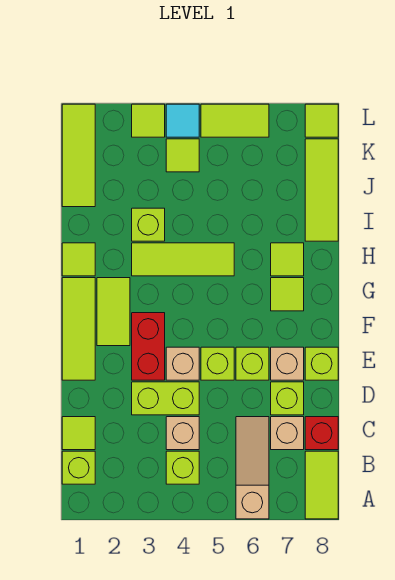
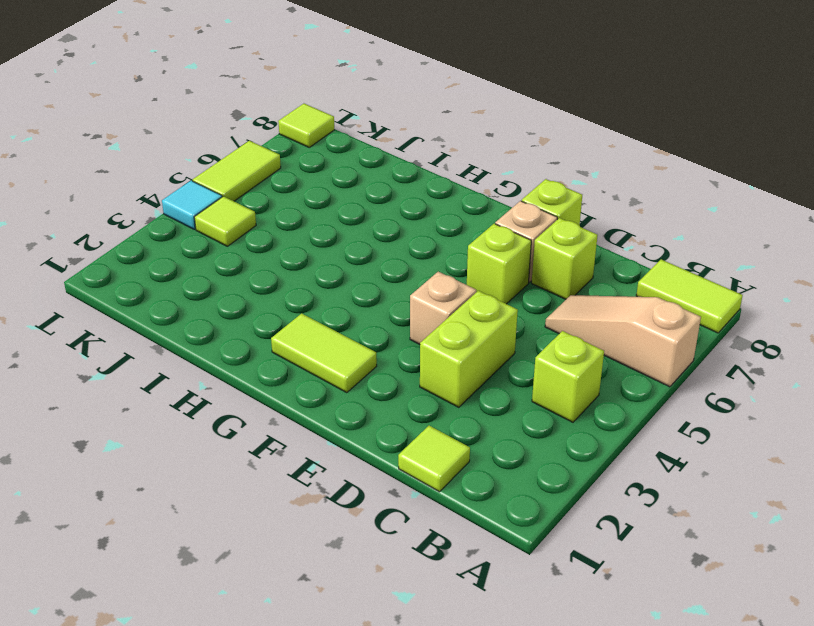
none -> lime brick B1 level 1
none -> tan brick C4 level 1
none -> tan brick C7 level 1
none -> red brick C8 level 1

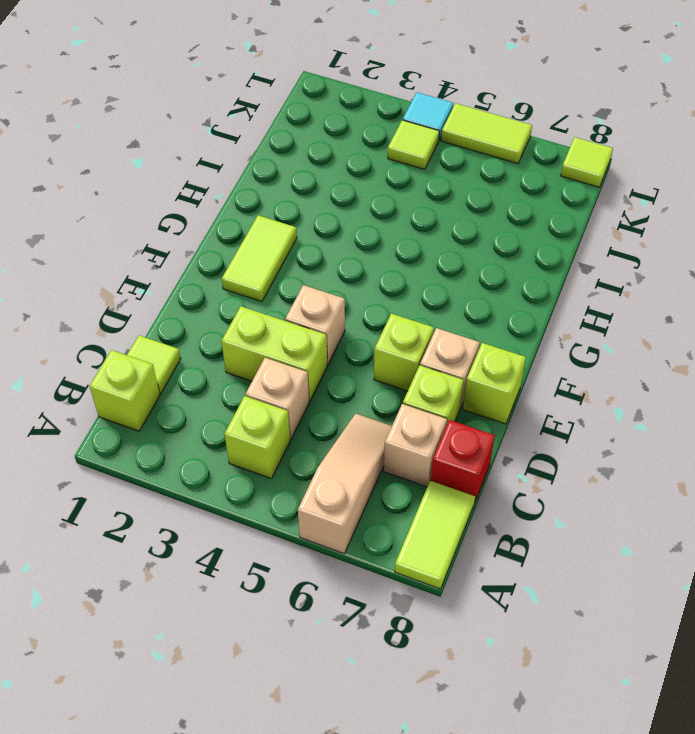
none -> lime tile E1:G1 level 1
none -> red brick E3:F3 level 1
none -> lime brick E5 level 1
none -> lime tile G7 level 1

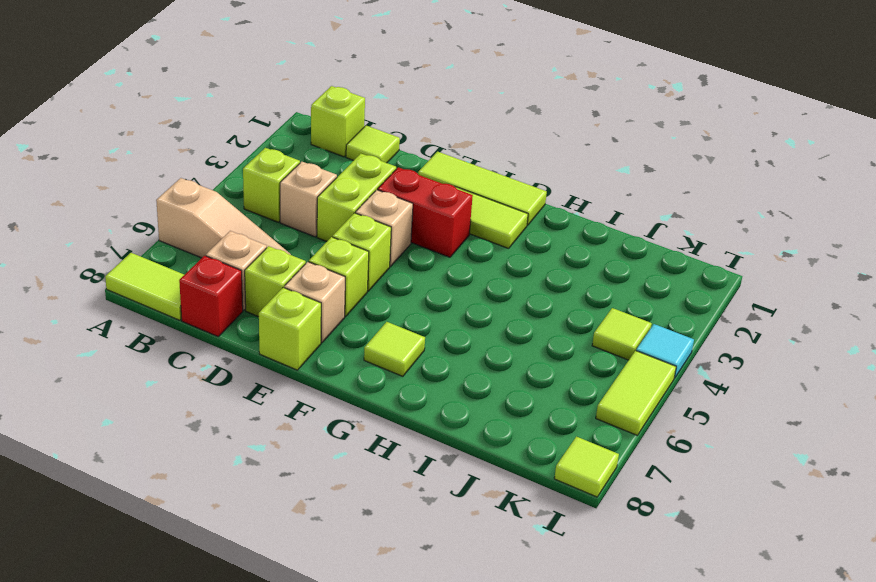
none -> lime tile H1 level 1
none -> lime tile H3:H5 level 1
none -> lime tile H7 level 1
none -> lime brick I3 level 1

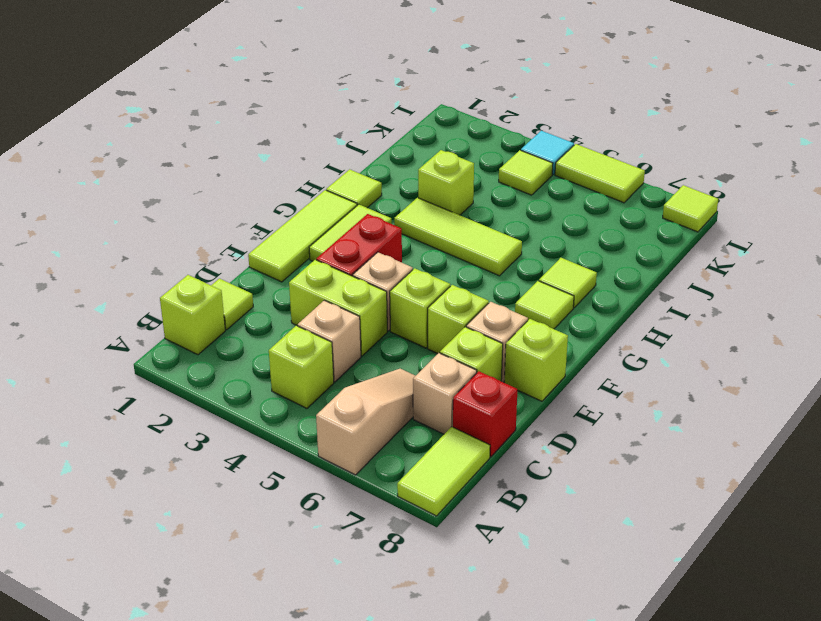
none -> lime tile I8:K8 level 1
none -> lime tile J1:L1 level 1
none -> lime tile L3 level 1

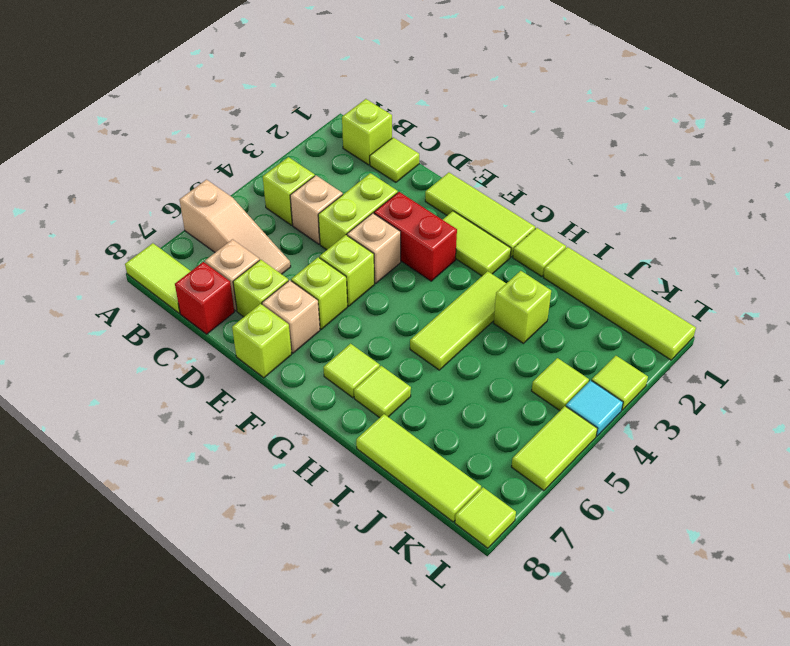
lime tile I1:L1 level 1 -> lime tile J1:L1 level 1

